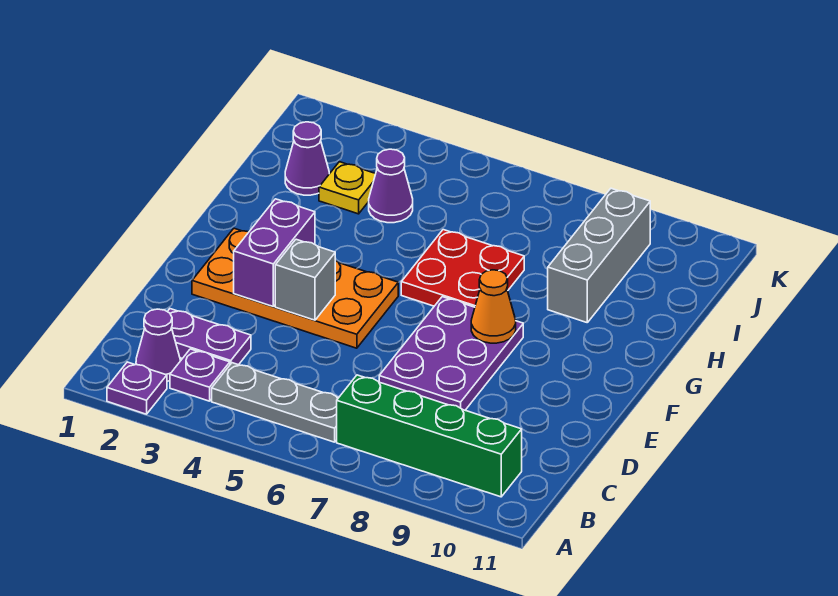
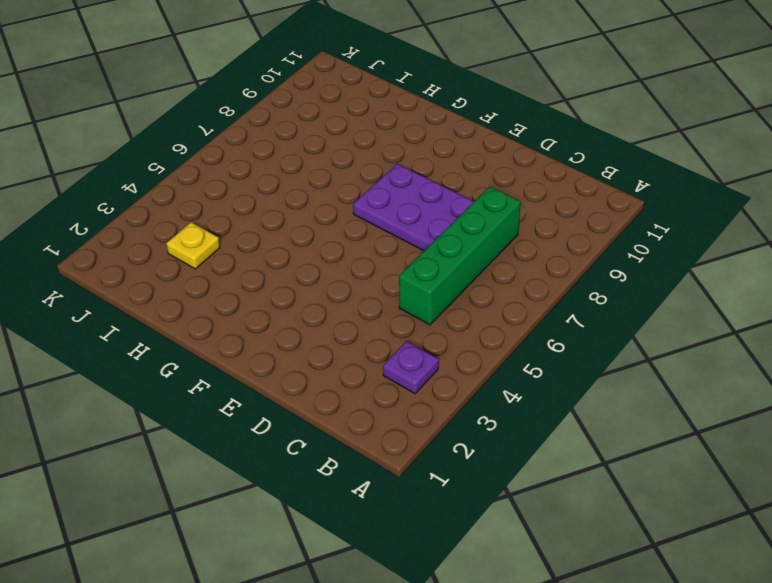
green brick C5:C8 level 1 -> green brick B7:B10 level 1
none -> purple plate A2 level 1
none -> purple cone B2 level 1
none -> grey plate B4:B6 level 1

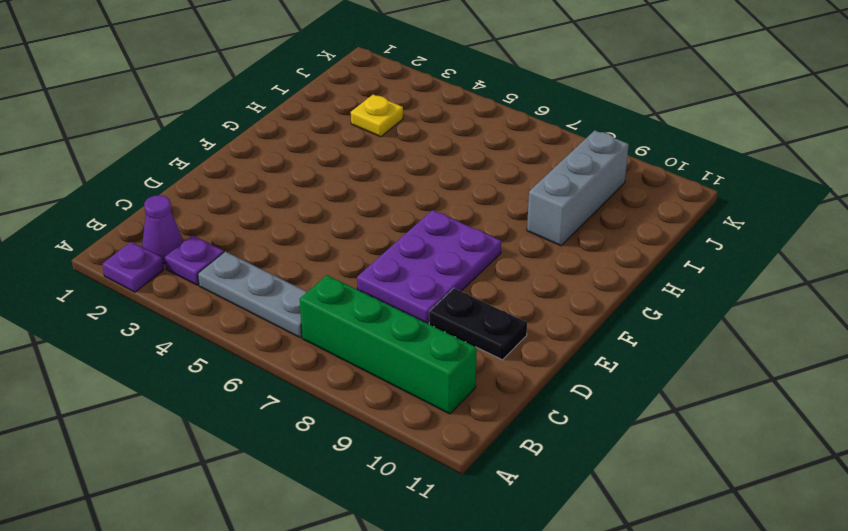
black plate D9:D10 level 1 -> none
none -> purple plate C2:C3 level 1
none -> orange plate E2:F5 level 1
none -> red plate G6:H7 level 1

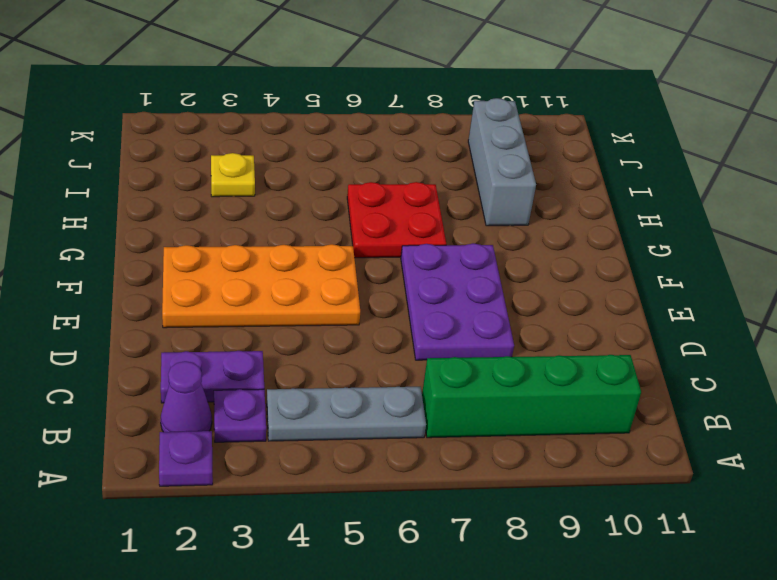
none -> purple cone I2 level 1
none -> purple cone I4 level 1
none -> purple brick E3:F3 level 2

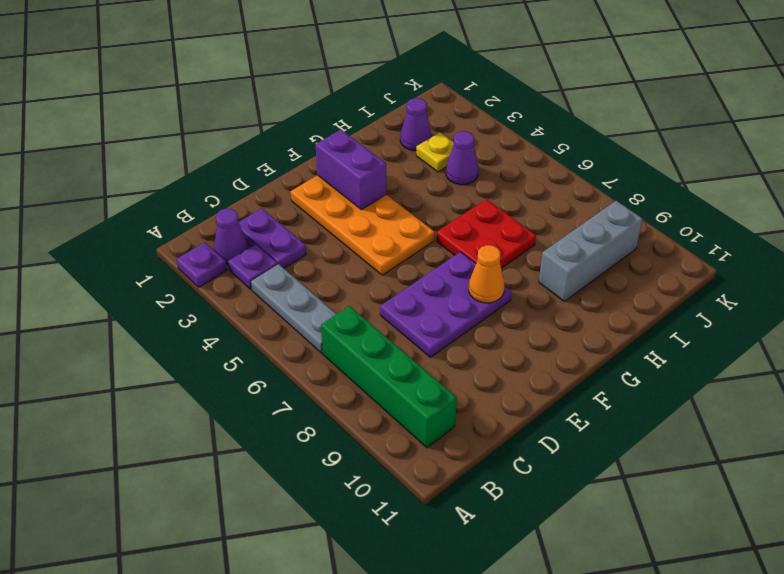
purple brick F2:F3 level 2 -> purple brick E3:F3 level 2
none -> grey brick E4 level 2

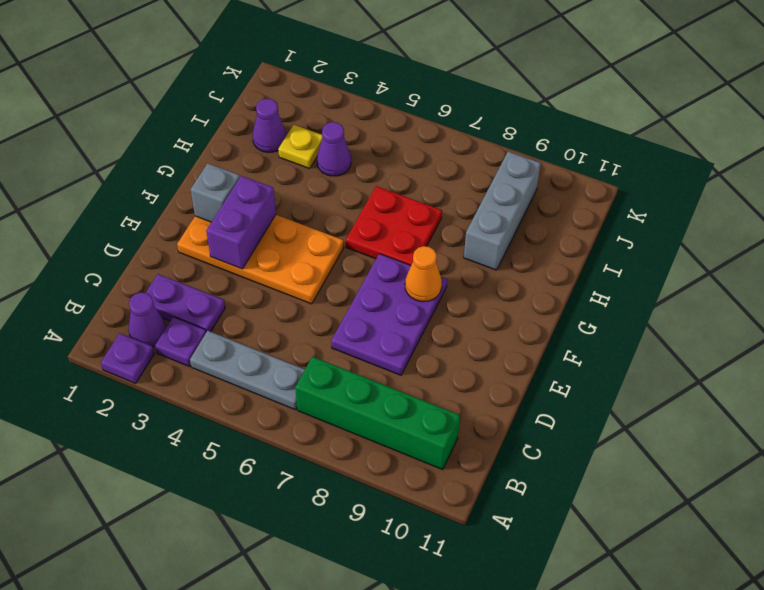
grey brick F2 level 2 -> grey brick E4 level 2

